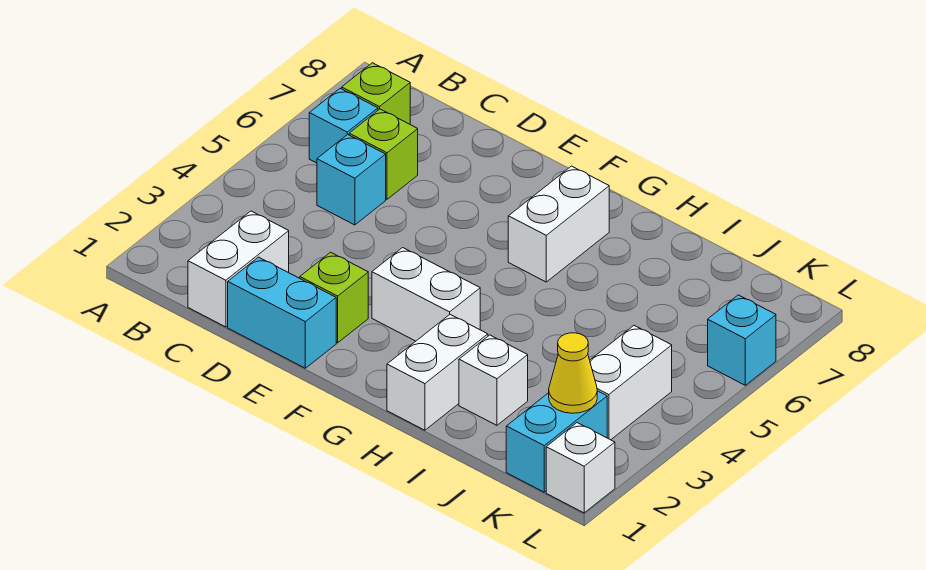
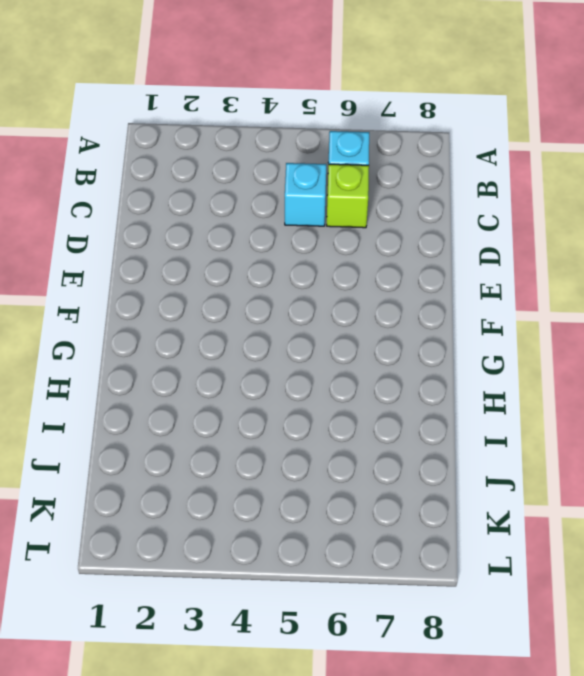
none -> lime brick B7 level 1
none -> white brick C1:C2 level 1
none -> cyan brick D1:E1 level 1

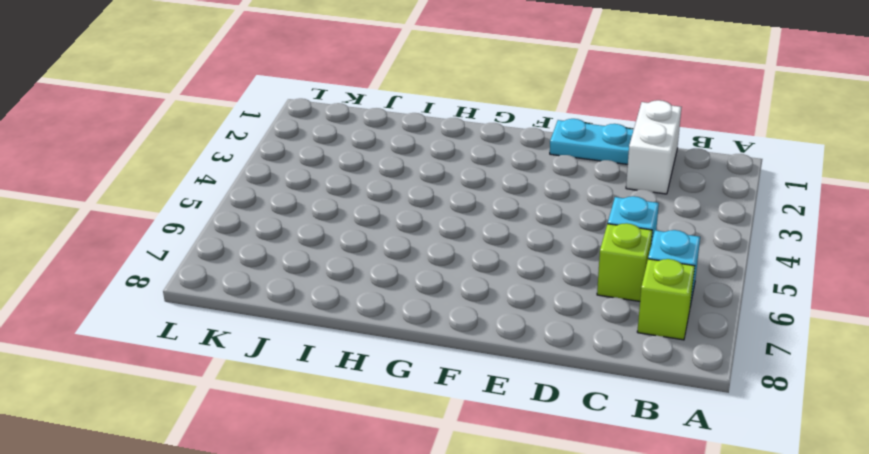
cyan plate D1:E1 level 1 -> cyan brick D1:E1 level 1
none -> lime brick E2 level 1
none -> white brick F3:G3 level 1
none -> white brick G6:G7 level 1

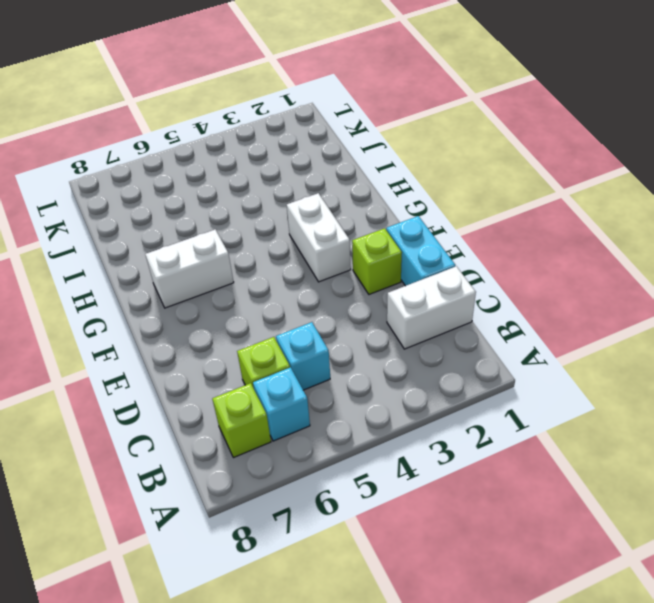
none -> white brick H1:H2 level 1
none -> white brick I2 level 1
none -> cyan brick K1:K2 level 1

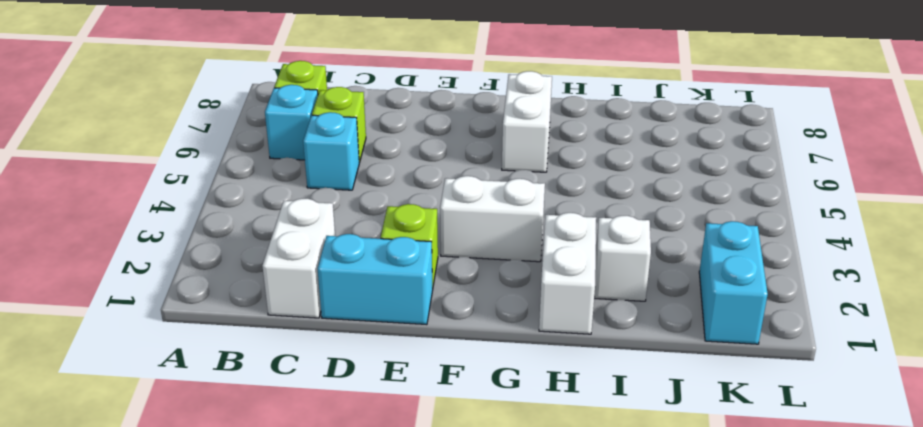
none -> white brick K3:K4 level 1
none -> white brick L1 level 1
none -> cyan brick L6 level 1

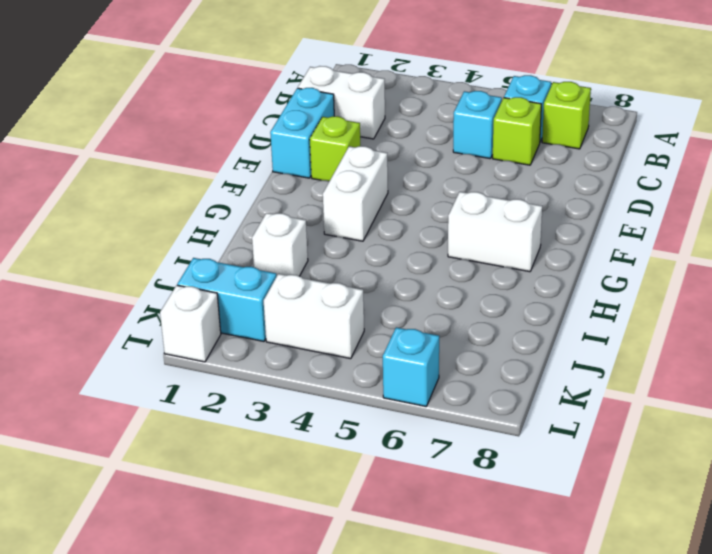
none -> white brick H1:H2 level 1
none -> yellow cone K2 level 2

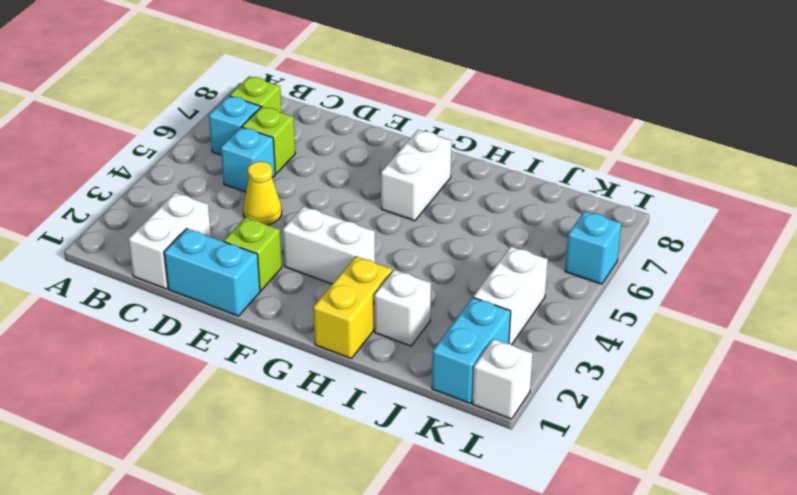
yellow cone D4 level 1 -> yellow cone K2 level 2
yellow brick H1:H2 level 1 -> white brick H1:H2 level 1

